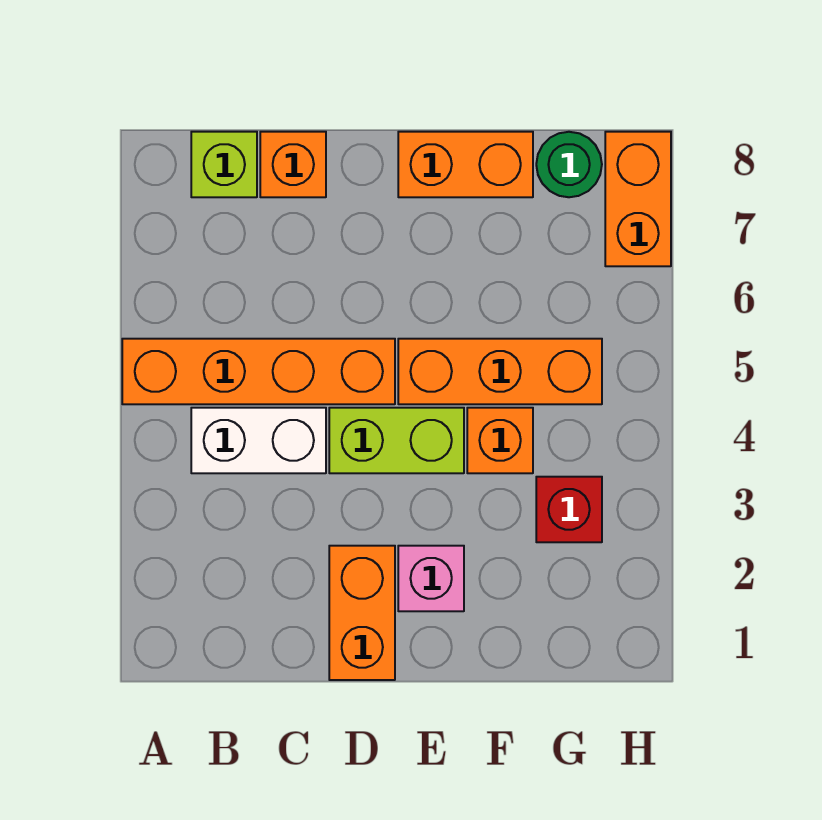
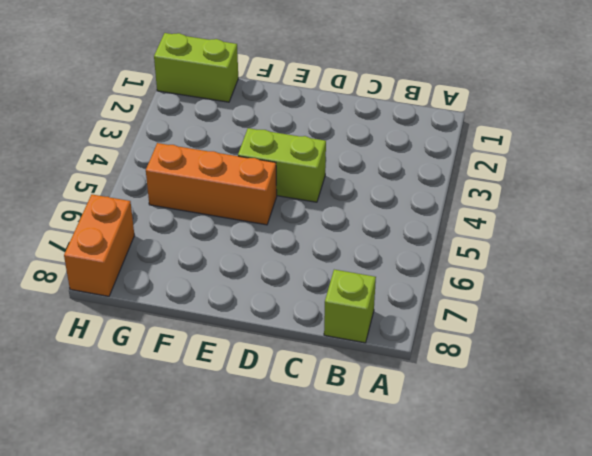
lime brick G1:H1 level 1 -> none
none -> orange brick A5:D5 level 1
none -> white brick B4:C4 level 1
none -> orange brick C8 level 1

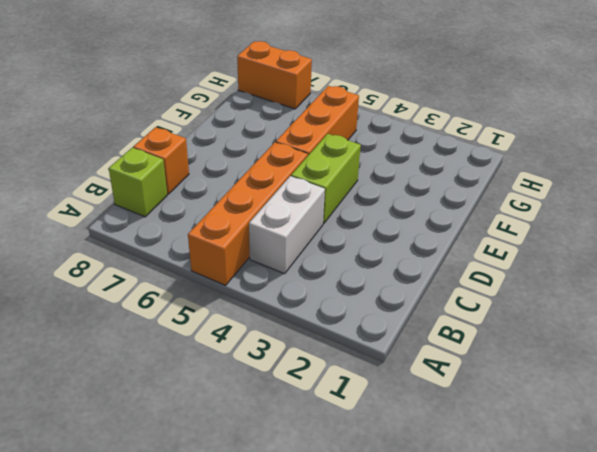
none -> orange brick D1:D2 level 1
none -> pink brick E2 level 1
none -> orange brick E8:F8 level 1

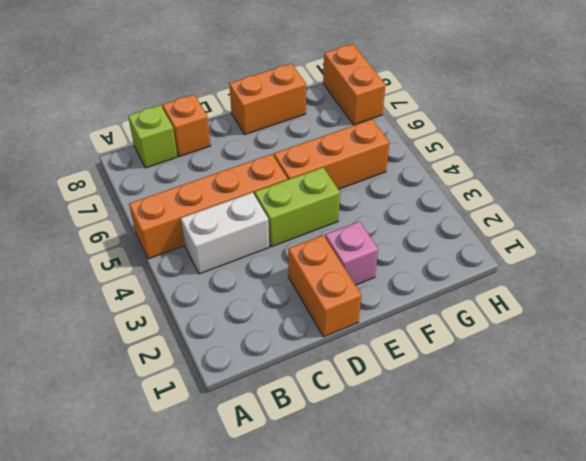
none -> orange brick F4 level 1
none -> red brick G3 level 1
none -> green round brick G8 level 1

